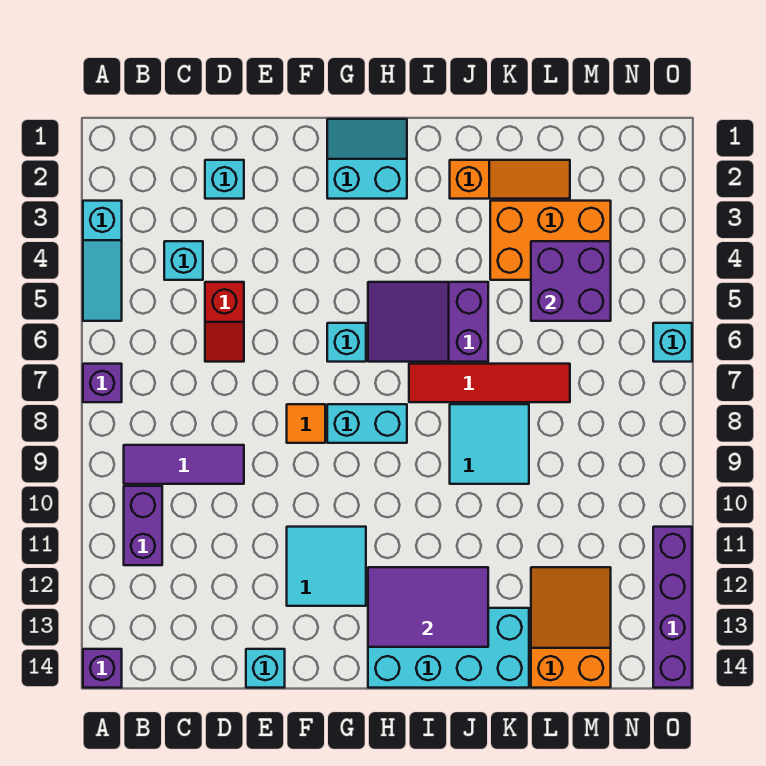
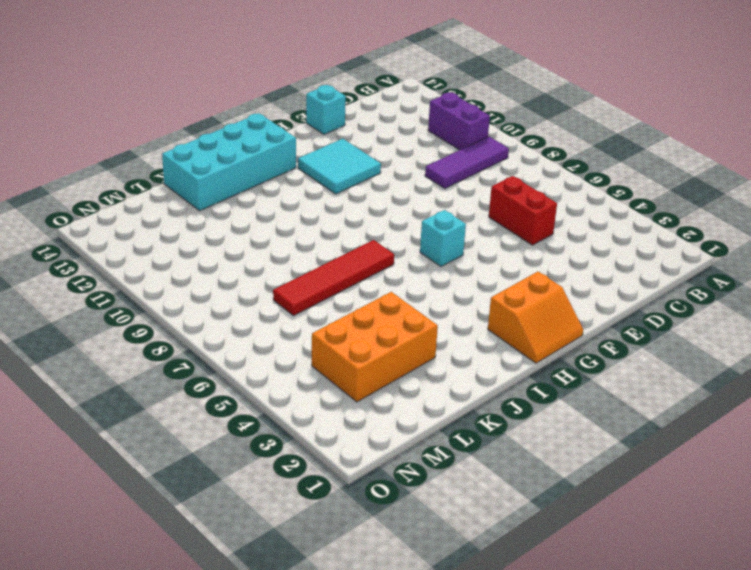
red brick D5:D6 level 1 -> red slope D5:D6 level 1 top 5
orange slope G1:H2 level 1 top 2 -> cyan slope G1:H2 level 1 top 2
none -> cyan slope A3:A5 level 1 top 3
none -> purple brick A7 level 1
none -> purple brick A14 level 1

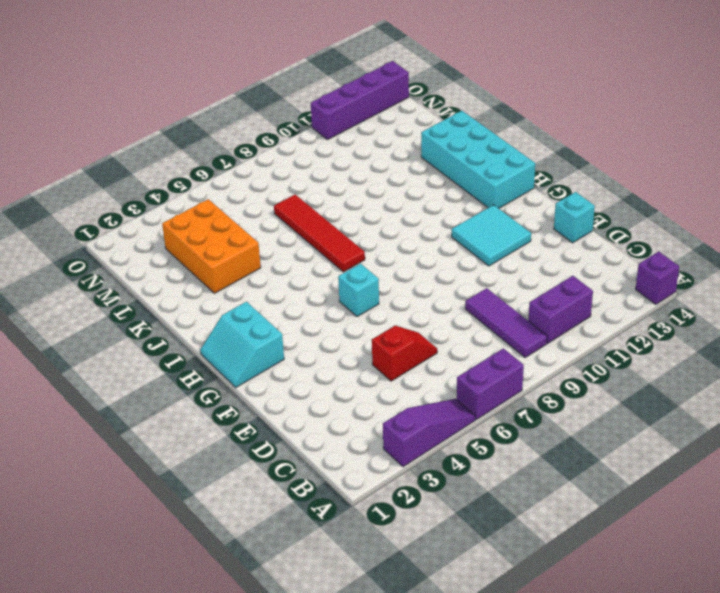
purple slope A3:A5 level 1 top 3 -> cyan slope A3:A5 level 1 top 3
purple brick A6:A7 level 1 -> purple brick A7 level 1
none -> cyan brick C4 level 1
none -> cyan brick D2 level 1
none -> orange tile F8 level 1

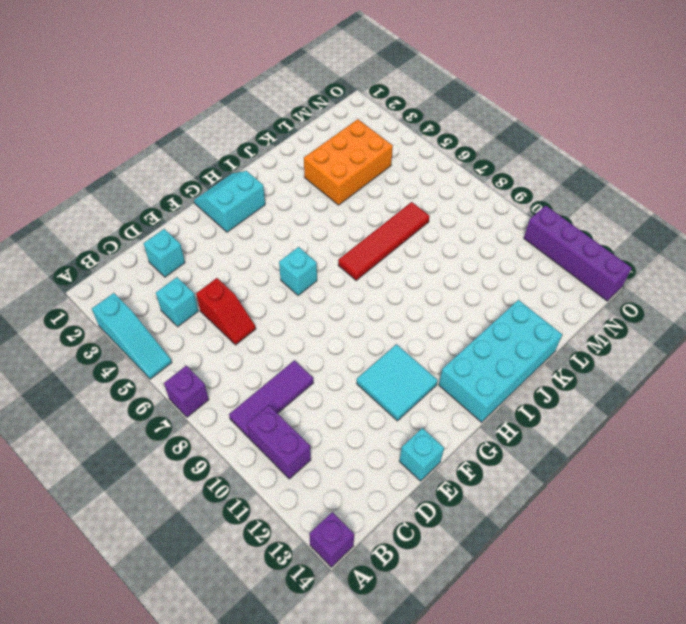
none -> orange tile F8 level 1
none -> cyan brick G8:H8 level 1
none -> purple slope H5:J6 level 1 top J

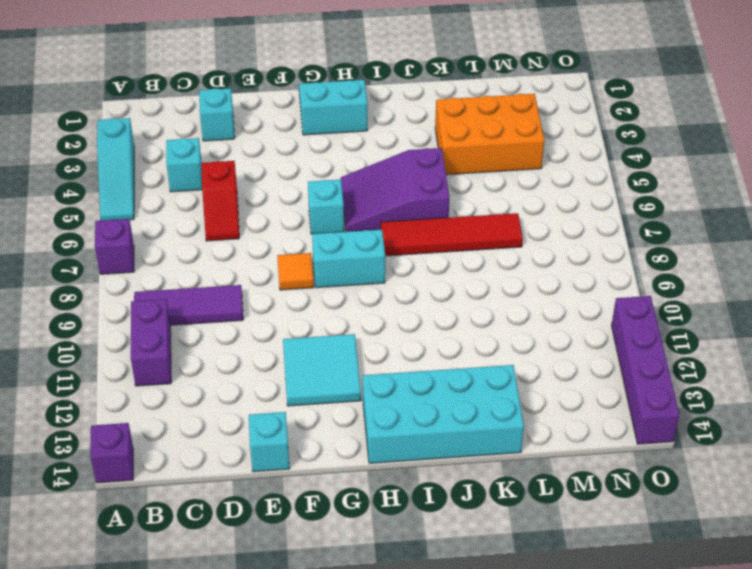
none -> orange slope J2:L2 level 1 top J
none -> cyan tile J8:K9 level 1
none -> orange slope L12:M14 level 1 top 14

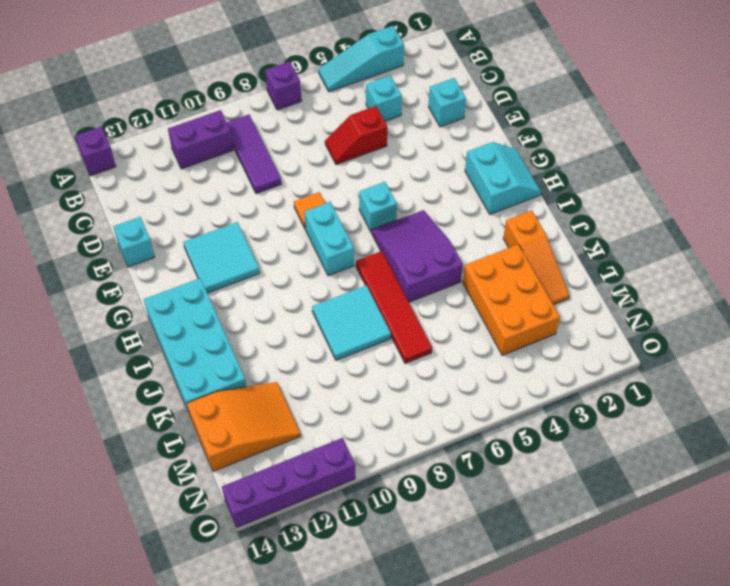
none -> cyan brick O6 level 1
none -> purple tile H12:J13 level 2
none -> purple brick L4:M5 level 2

